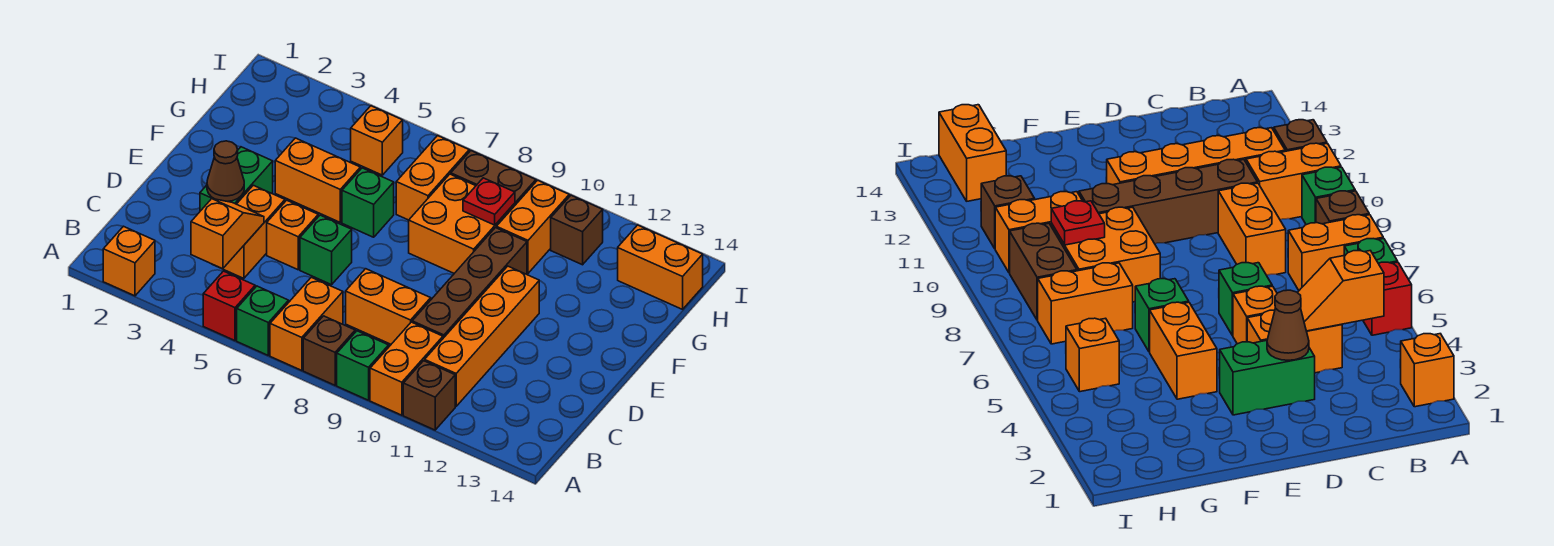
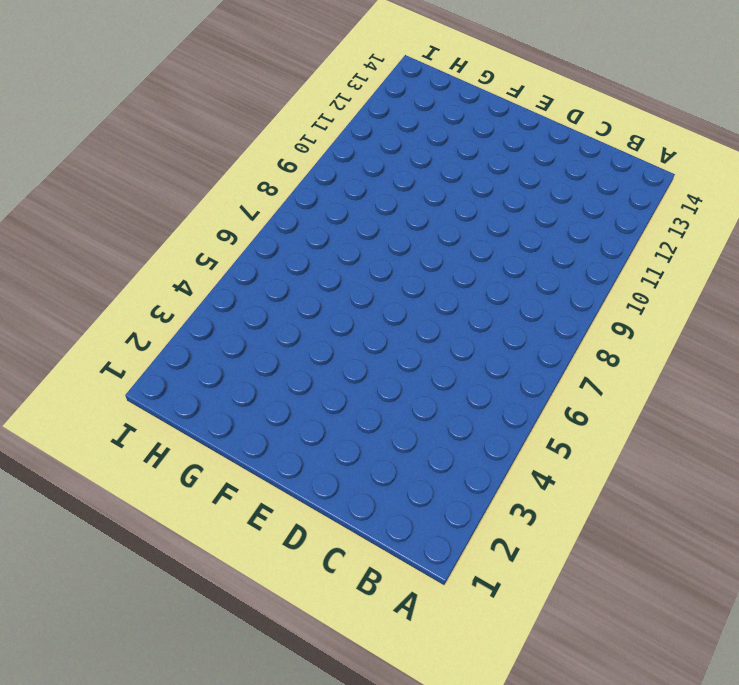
none -> orange brick A2 level 1
none -> red brick A5 level 1
none -> green brick A6 level 1

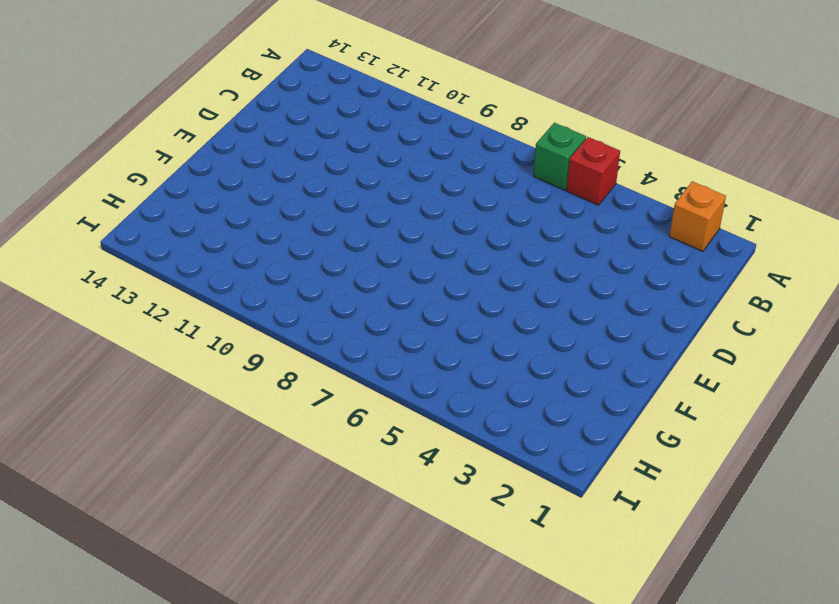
none -> orange brick A7:B7 level 1
none -> brown brick A8 level 1
none -> green brick A9 level 1

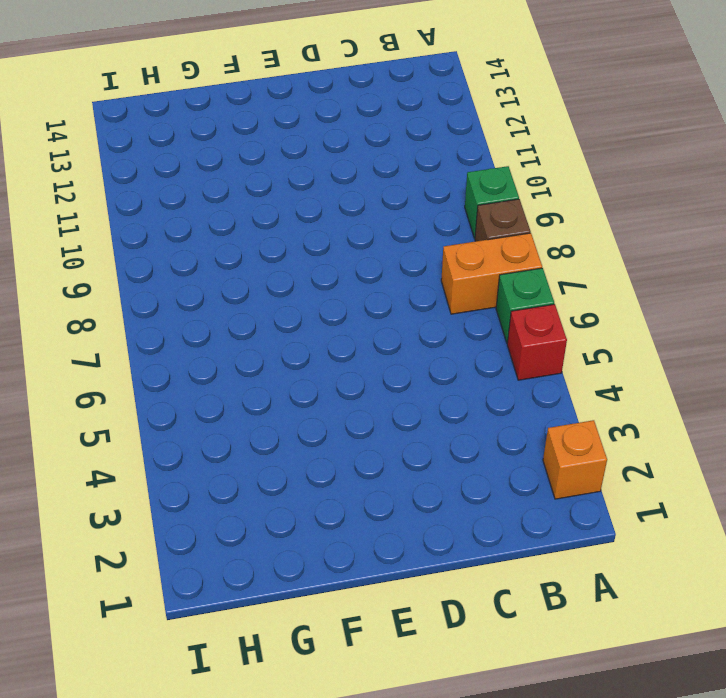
none -> orange brick A10:B10 level 1
none -> brown brick A11 level 1
none -> orange brick B11:E11 level 1

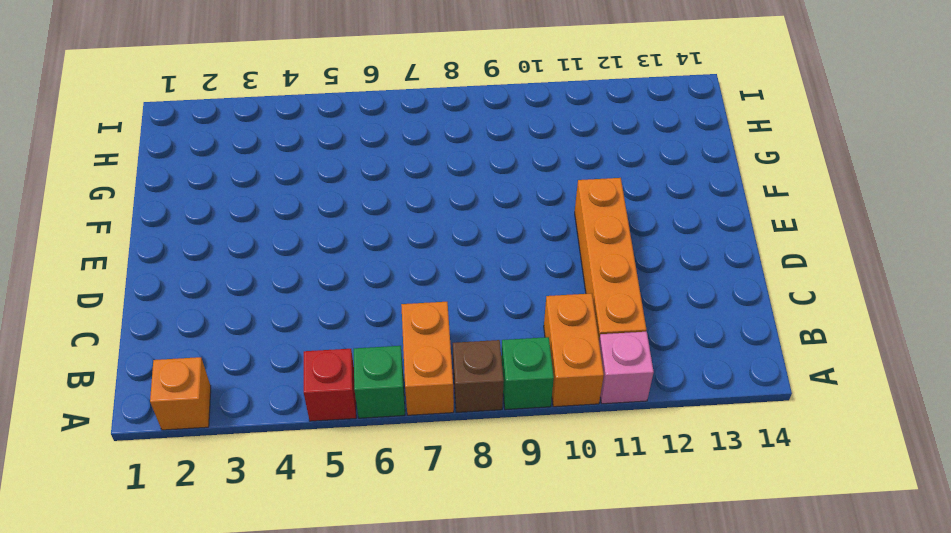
pink brick A11 level 1 -> brown brick A11 level 1
none -> orange brick C4:D4 level 1
none -> orange brick C8:C9 level 1
none -> brown brick C10:F10 level 1

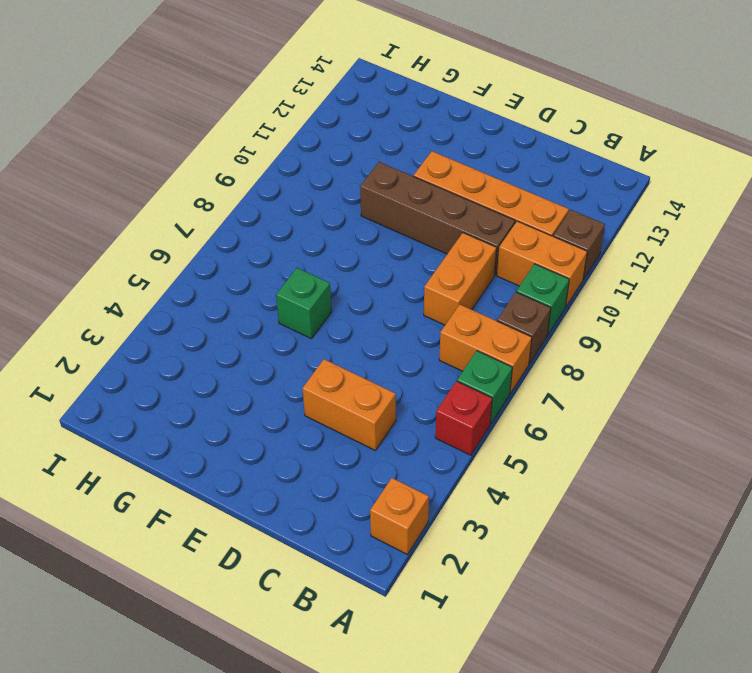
none -> green brick D3:E3 level 1
none -> orange brick D5 level 1
none -> green brick D6 level 1

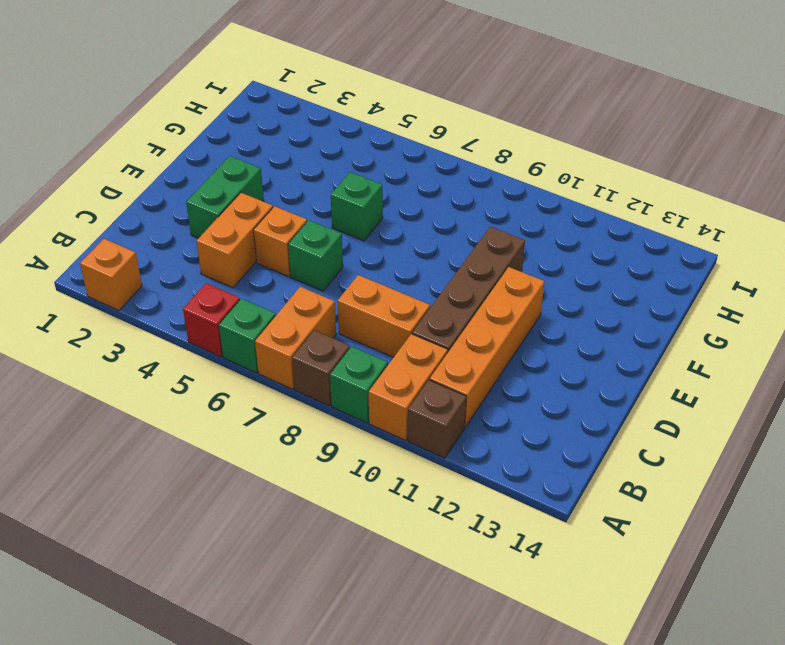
none -> orange brick F4:F5 level 1
none -> orange brick F8:G9 level 1
none -> orange brick G7:H7 level 1

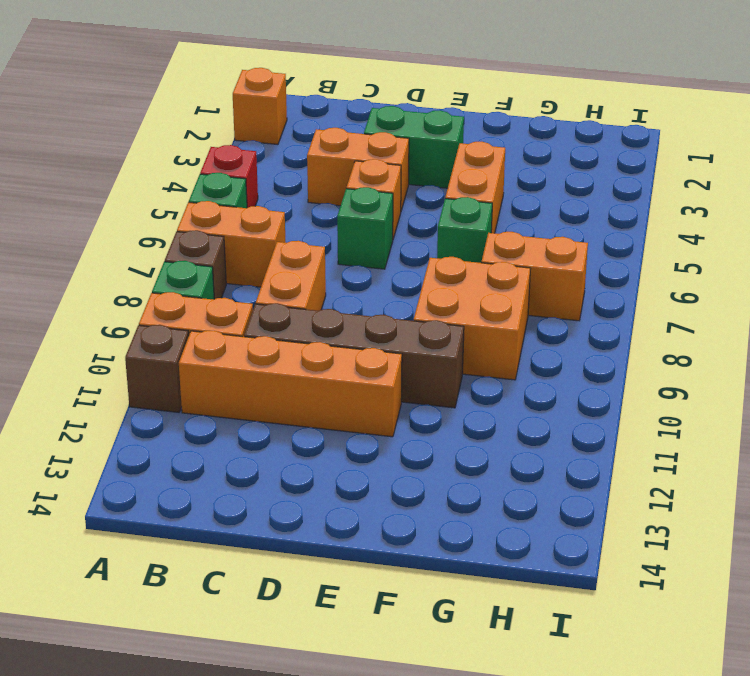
none -> orange brick G10:H10 level 1
none -> orange brick H5 level 1
none -> brown brick H8:H9 level 1

